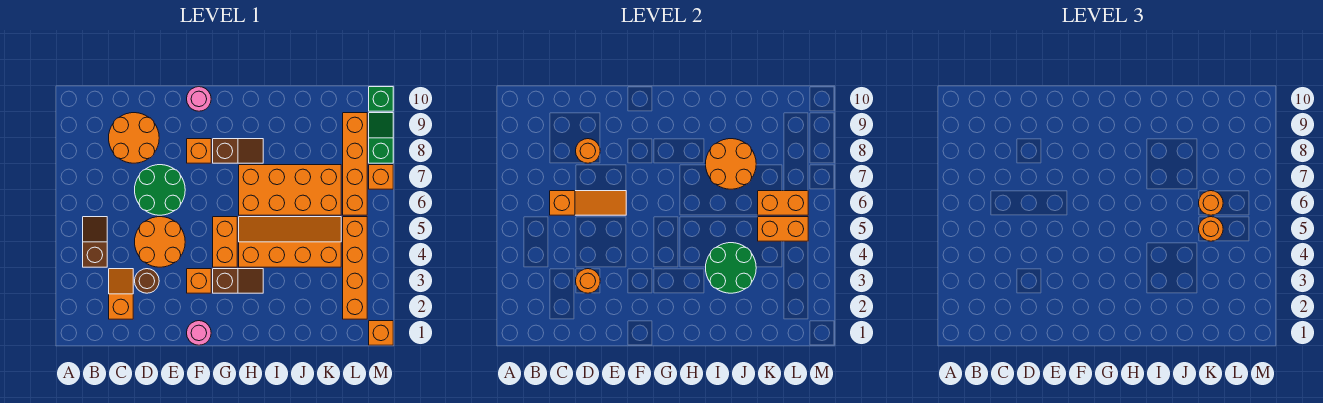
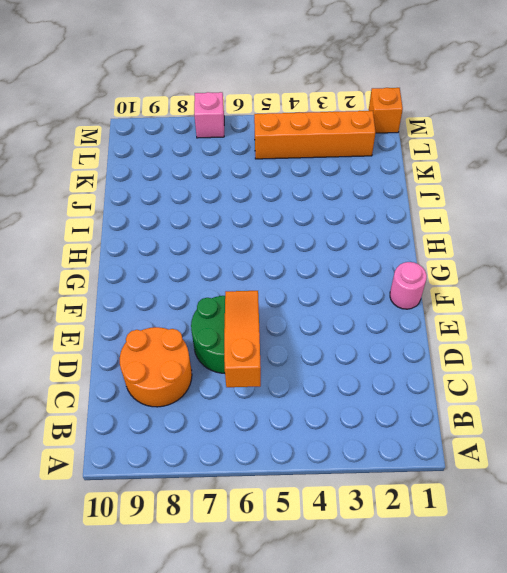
pink brick M7 level 1 -> orange brick M7 level 1
none -> brown slope B4:B5 level 1 top 4
none -> orange slope C2:C3 level 1 top 2
none -> brown round brick D3 level 1
none -> orange round brick D4:E5 level 1

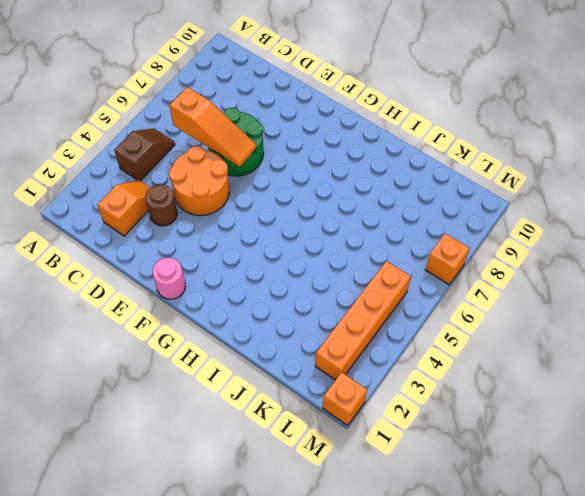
none -> orange round brick C8:D9 level 1
none -> orange brick F3 level 1
none -> orange brick F8 level 1
none -> pink round brick F10 level 1

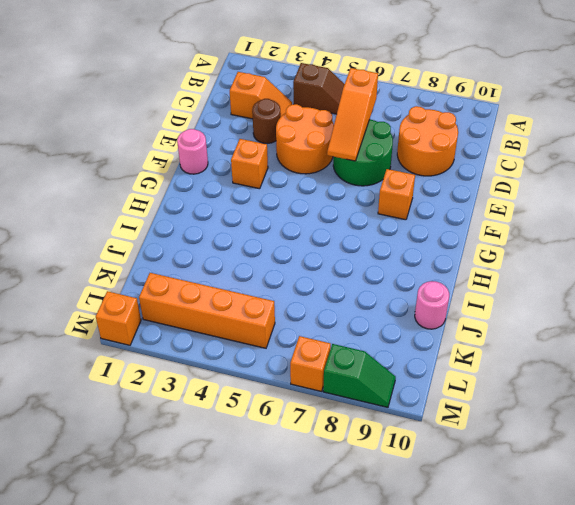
pink round brick J10 level 1 -> pink round brick F10 level 1
none -> brown slope G3:H3 level 1 top G
none -> orange brick G4:G5 level 1
none -> brown slope G8:H8 level 1 top G
none -> orange slope H4:K5 level 1 top 4

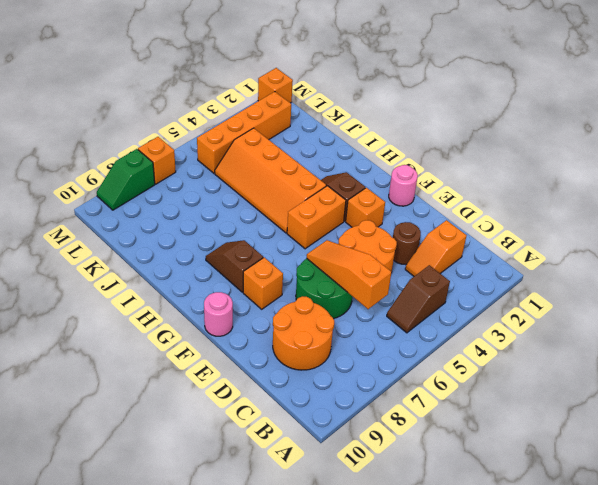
none -> orange brick H6:K7 level 1
none -> orange brick L6:L9 level 1
none -> green brick M10 level 1
none -> orange round brick D3 level 2

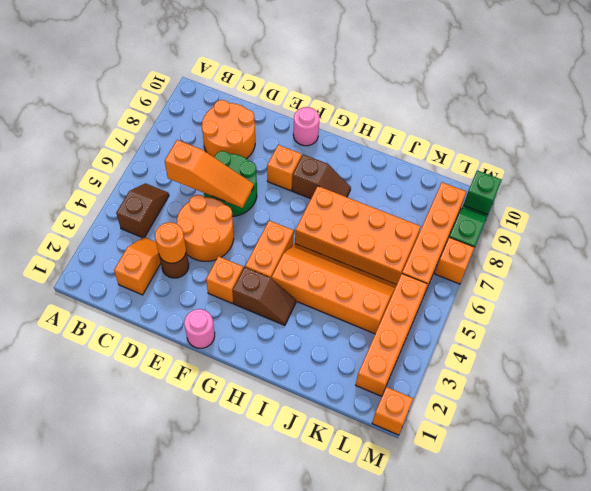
none -> orange round brick D8 level 2
none -> green round brick I3:J4 level 2
none -> orange round brick I7:J8 level 2
none -> orange brick K5:L5 level 2

